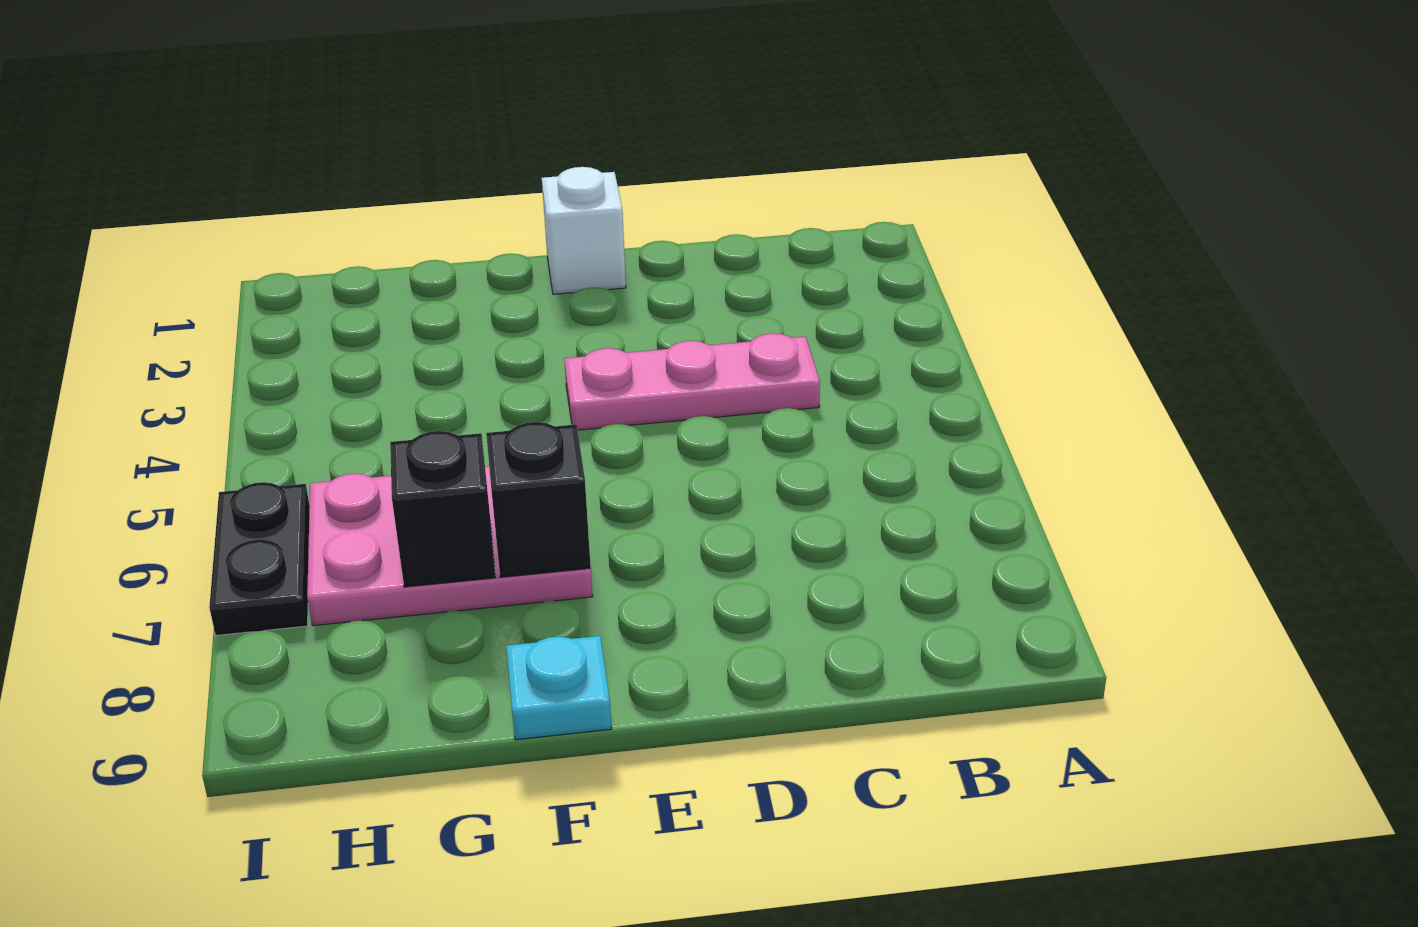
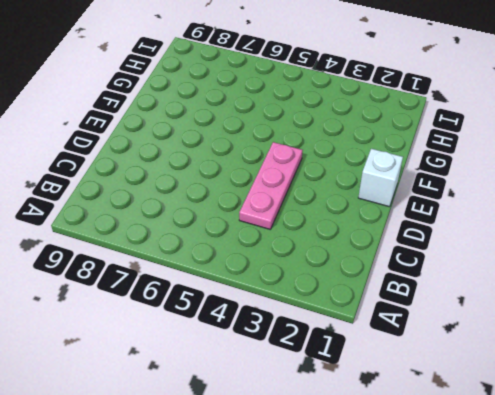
none -> pink plate F6:H7 level 1
none -> cyan plate F9 level 1

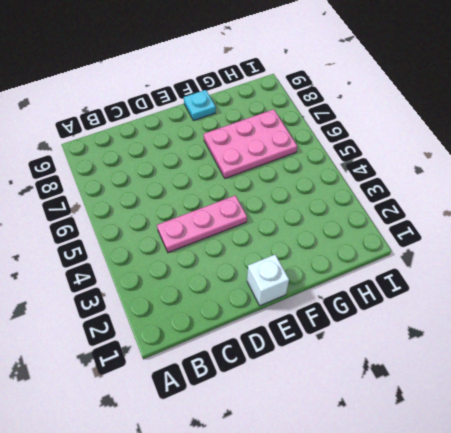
none -> black plate I6:I7 level 1
none -> black brick F7 level 2

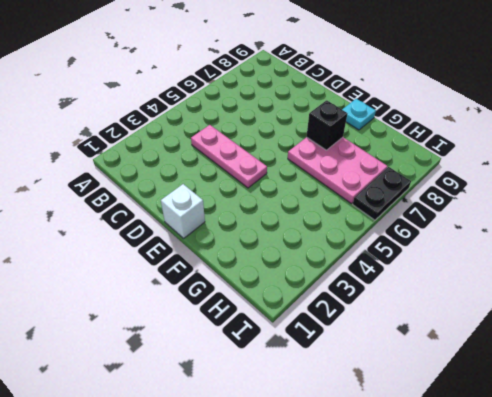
none -> black brick G7 level 2

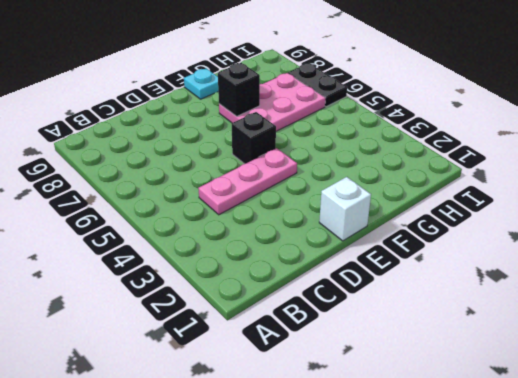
black brick E5 level 1 -> black brick G7 level 2

